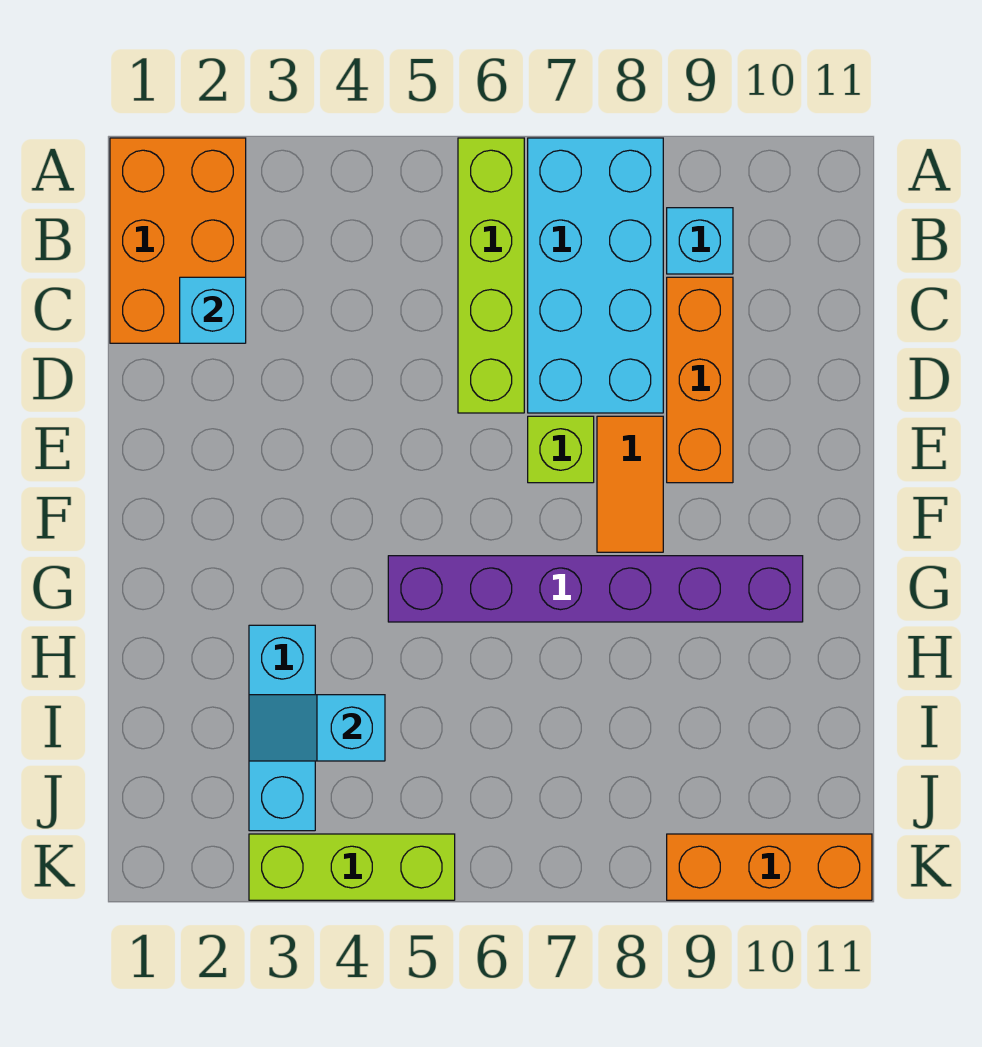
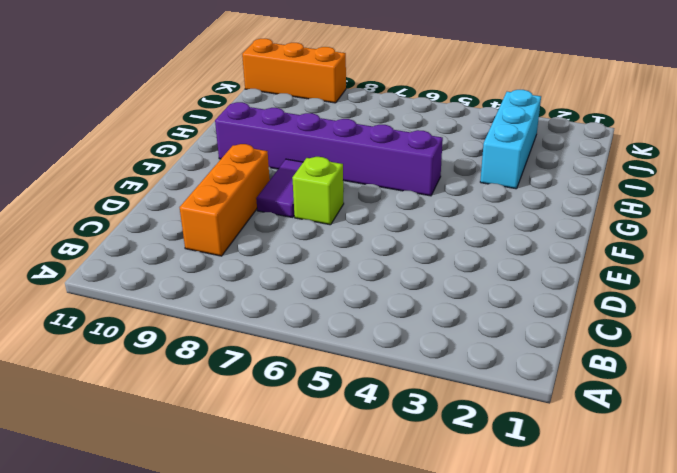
purple tile E8:F8 level 1 -> orange tile E8:F8 level 1
none -> orange brick A1:C2 level 1
none -> lime brick A6:D6 level 1
none -> cyan brick A7:D8 level 1

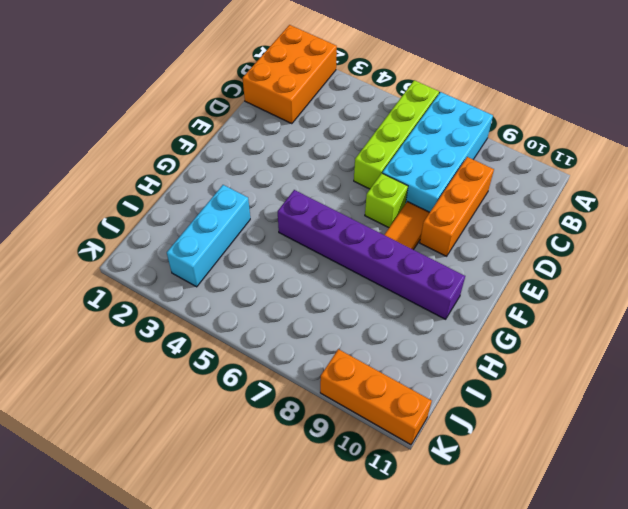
none -> cyan brick B9 level 1
none -> lime brick K3:K5 level 1
none -> cyan brick C2 level 2

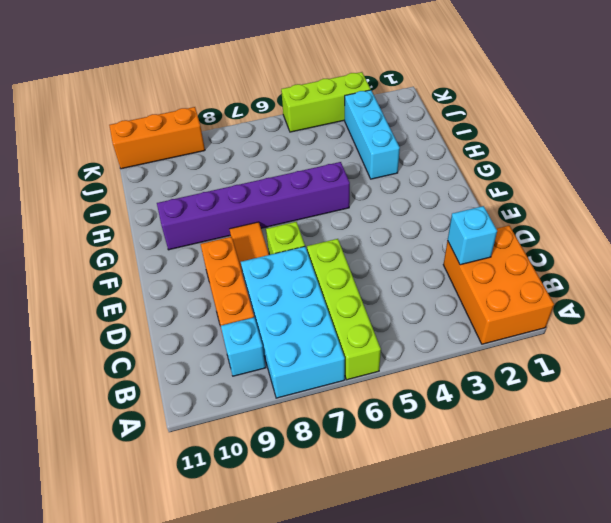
none -> cyan slope I3:I4 level 2 top 4

